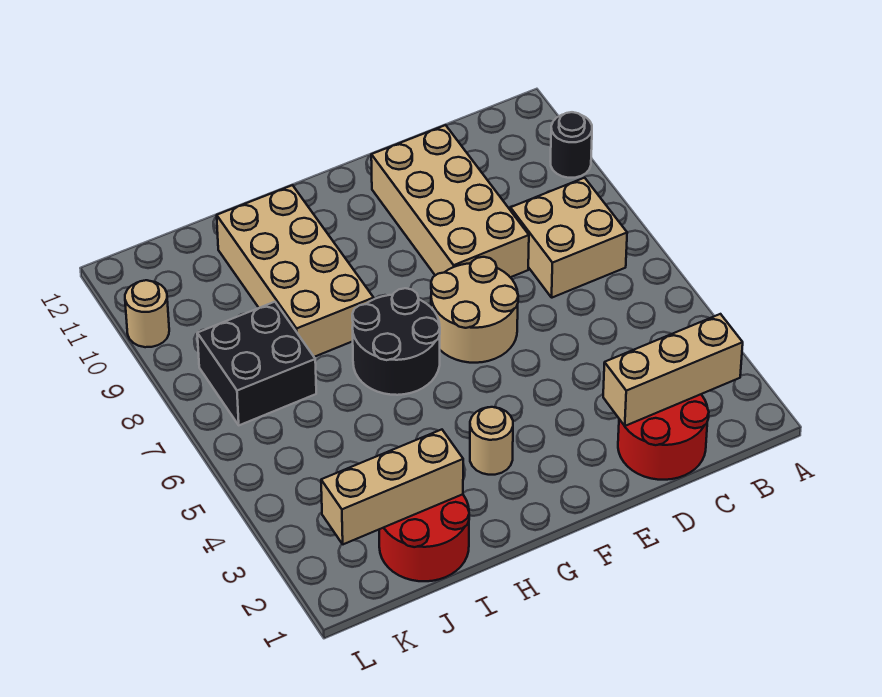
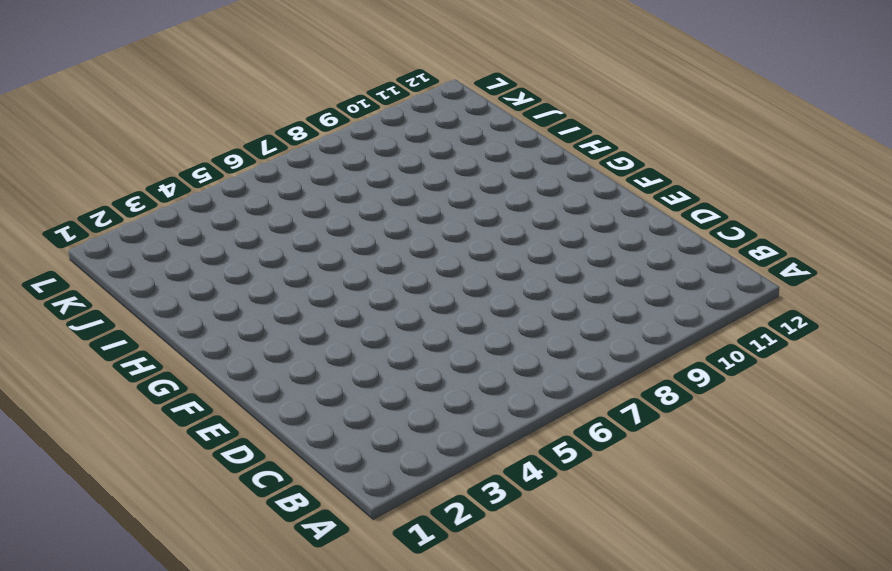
none -> black round brick A10 level 1
none -> tan brick B7:C8 level 1
none -> red round brick C1:D2 level 1

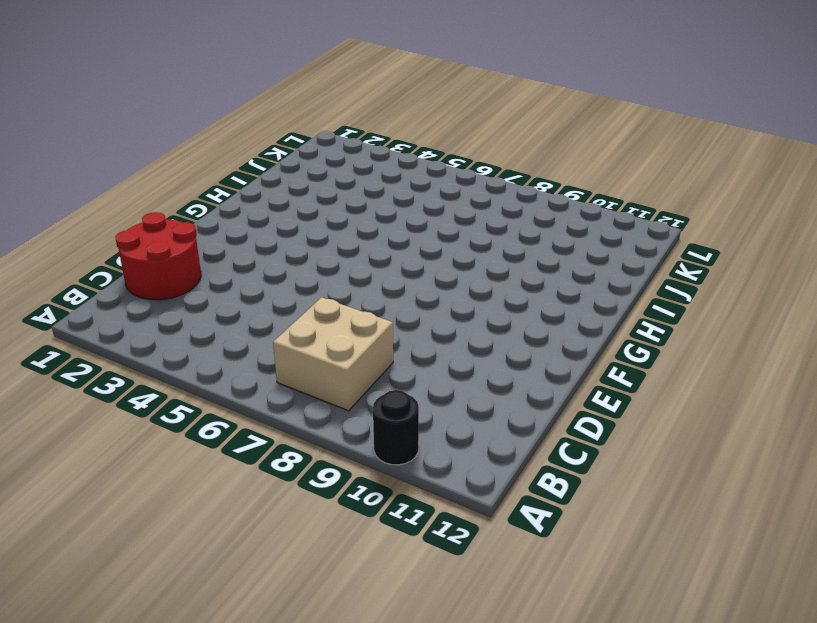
none -> tan brick D8:E11 level 1
none -> tan round brick E6:F7 level 1
none -> tan round brick G3 level 1

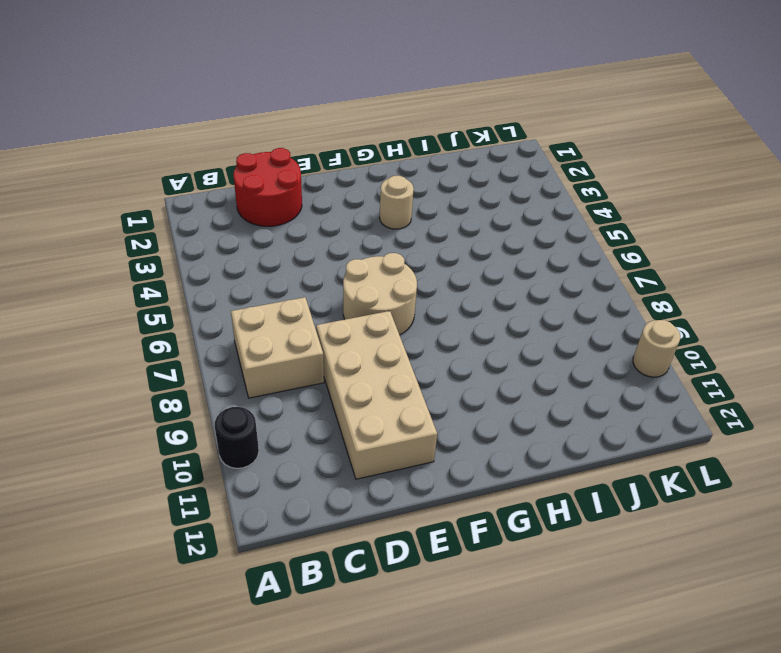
none -> black round brick G6:H7 level 1
none -> tan brick H8:I11 level 1
none -> red round brick I1:J2 level 1

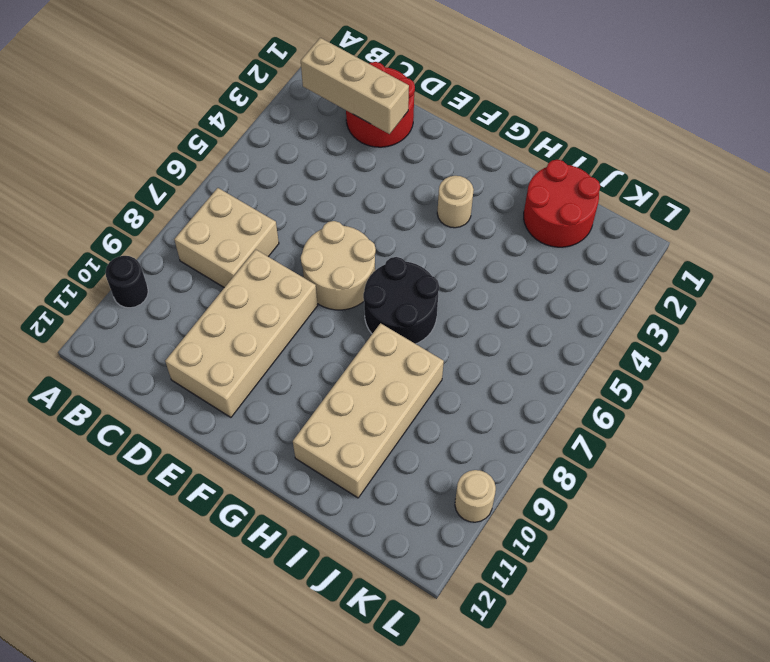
none -> black brick J7:K8 level 1
none -> tan brick I2:K2 level 2

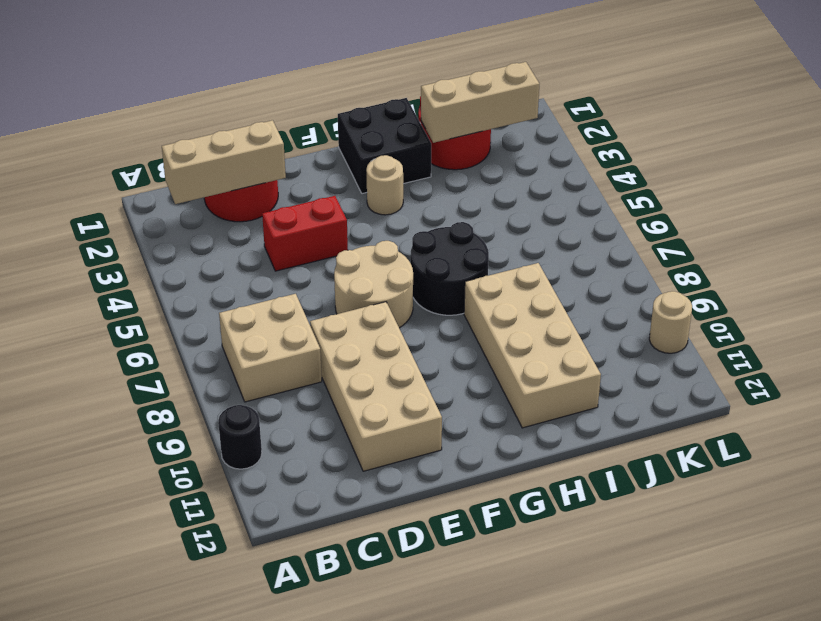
red brick D4:E4 level 1 -> none
black brick G1:H2 level 1 -> black brick J7:K8 level 1

